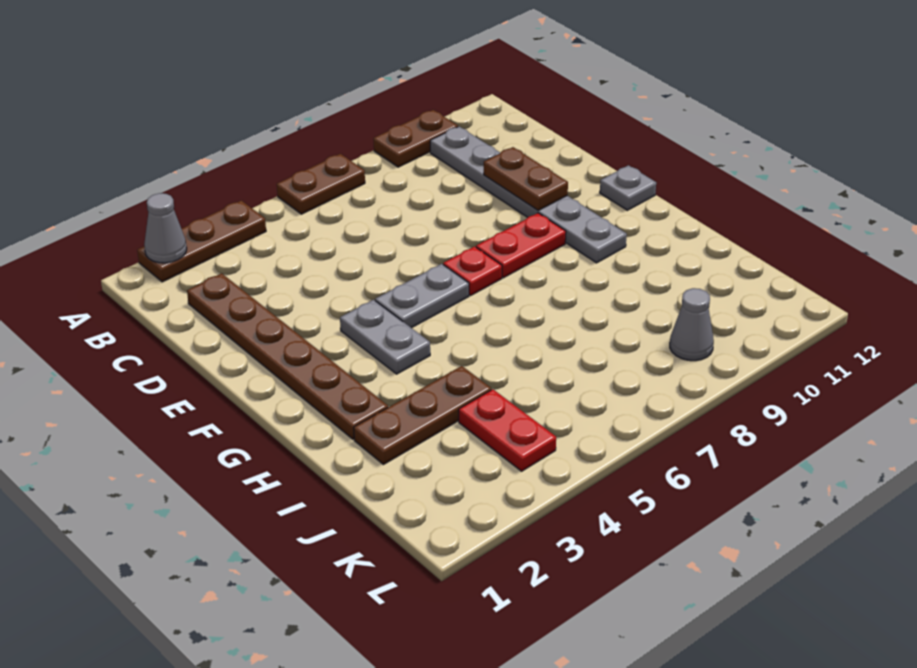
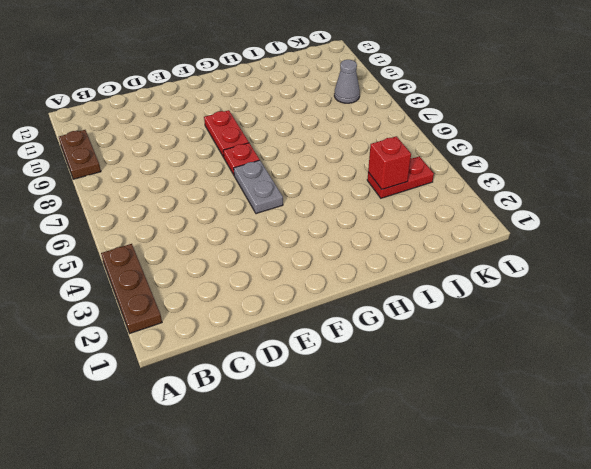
red brick J4 level 2 -> none
none -> brown plate A6:A7 level 1
none -> grey plate B10:G10 level 1
none -> brown plate C2:H2 level 1

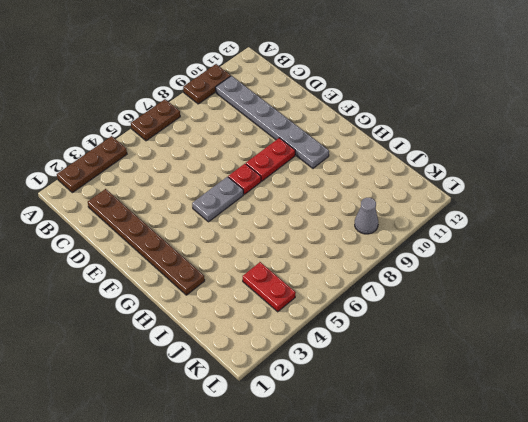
none -> grey plate F4:G4 level 1
none -> grey plate F12 level 1
none -> brown plate I2:I4 level 1

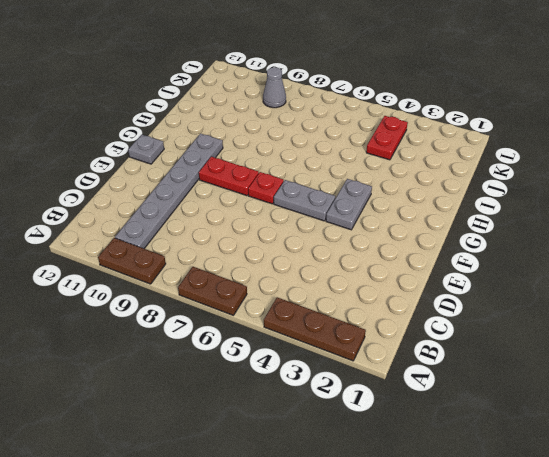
none -> brown plate C2:H2 level 1
none -> brown plate I2:I4 level 1
none -> grey cone A2 level 2

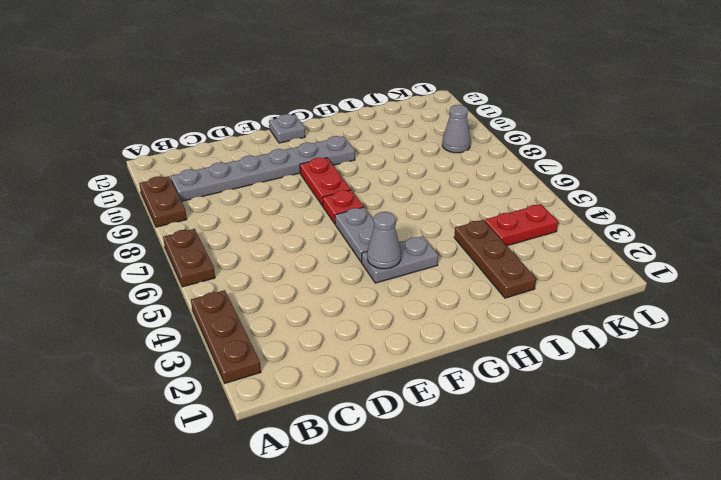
grey cone F4 level 2 -> grey cone A2 level 2
none -> brown plate C2:H2 level 1
none -> brown plate D10:E10 level 2

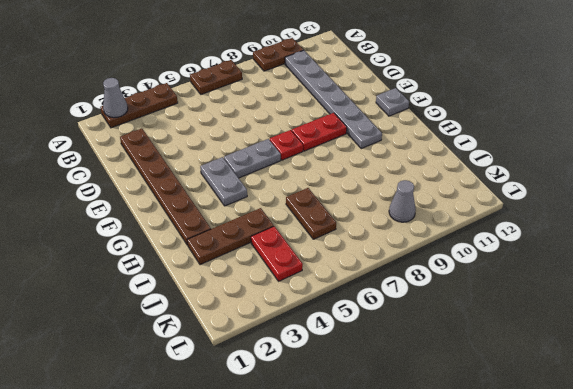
brown plate I6:J6 level 1 -> brown plate D10:E10 level 2

